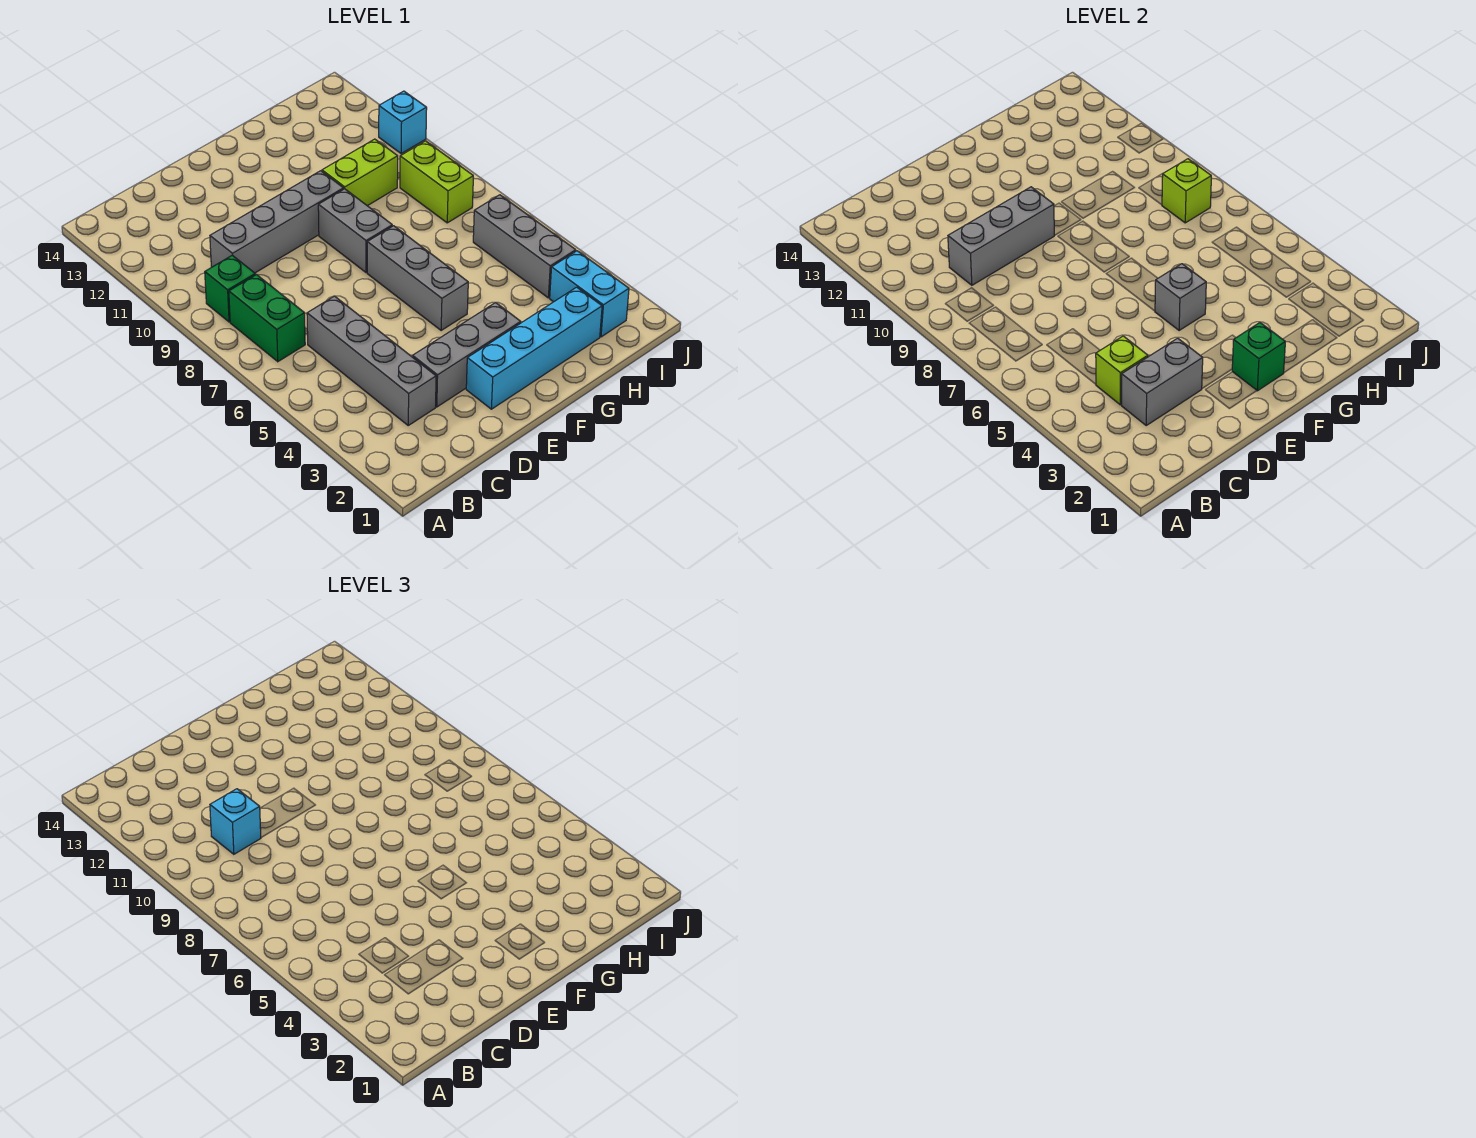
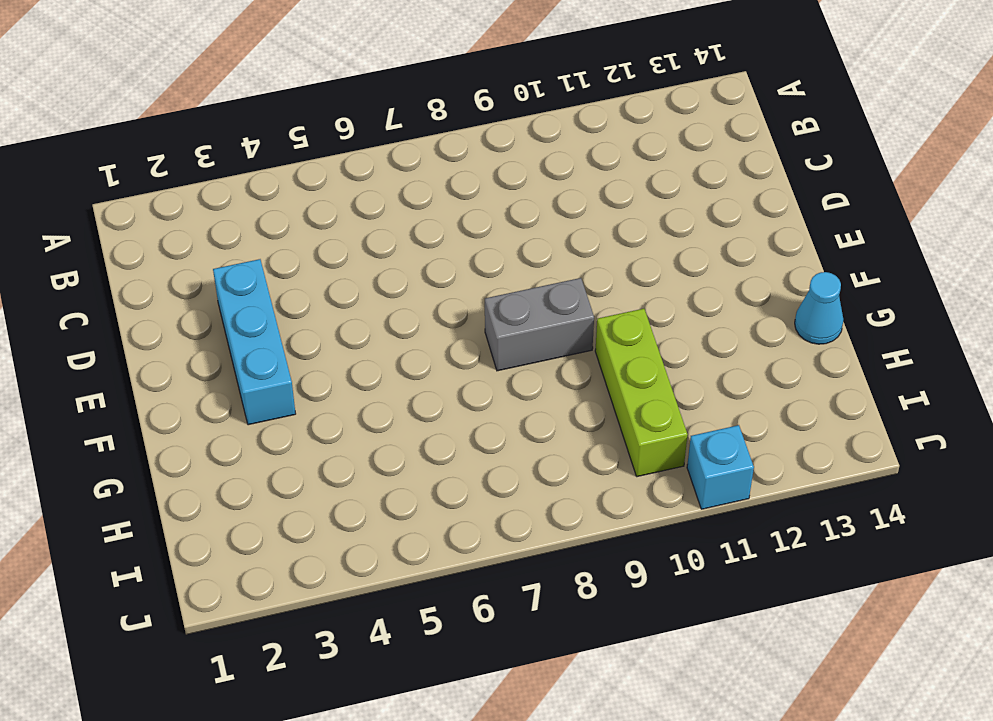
cyan brick D3:F3 level 1 -> grey brick D3:F3 level 1
lime brick G10:I10 level 1 -> lime brick G10:H10 level 1
cyan cone G14 level 1 -> none
none -> green brick B7:B8 level 1
none -> green brick B9 level 1
none -> grey brick C3:C6 level 1

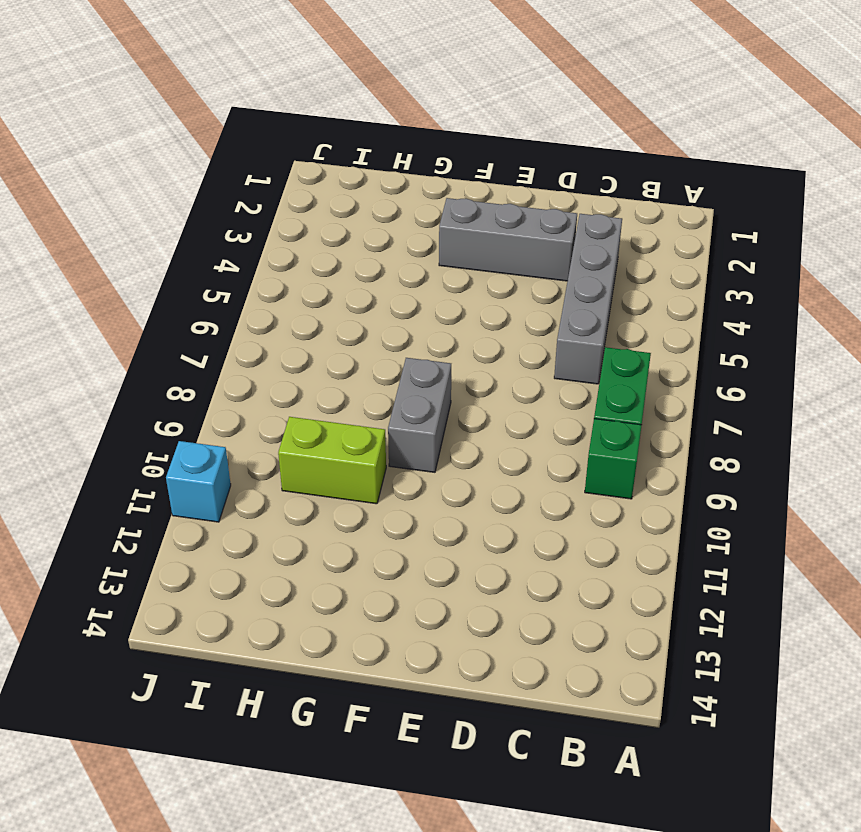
none -> grey brick C10:F10 level 1
none -> cyan brick E2:H2 level 1
none -> grey brick F5:F7 level 1

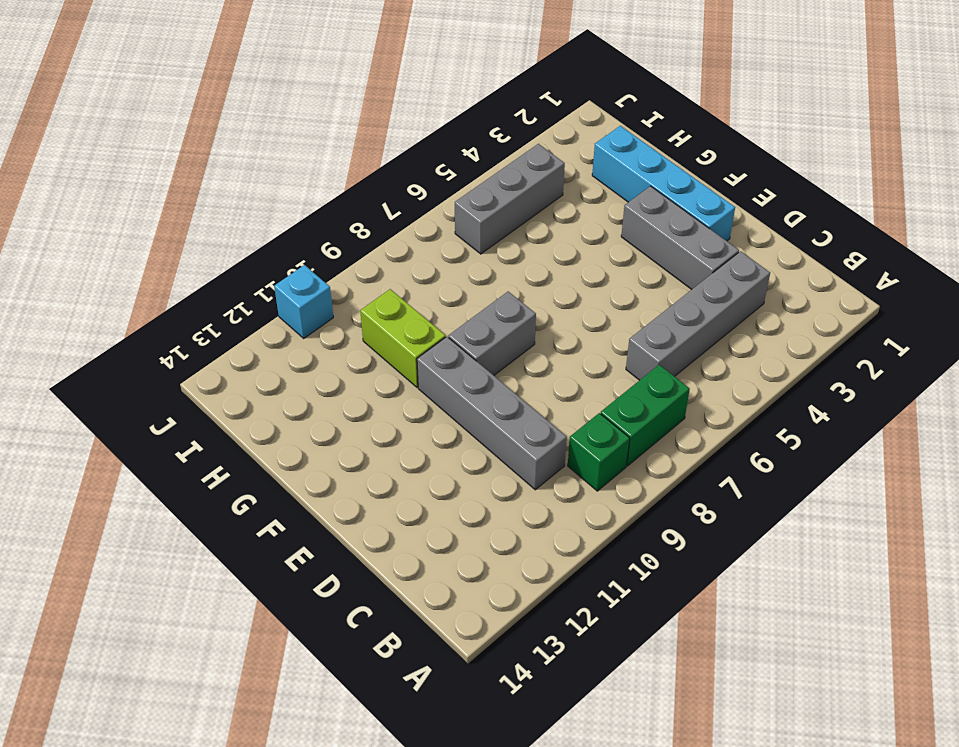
none -> grey brick F5:F7 level 1
none -> cyan brick I2:I3 level 1
none -> lime brick I8:I9 level 1

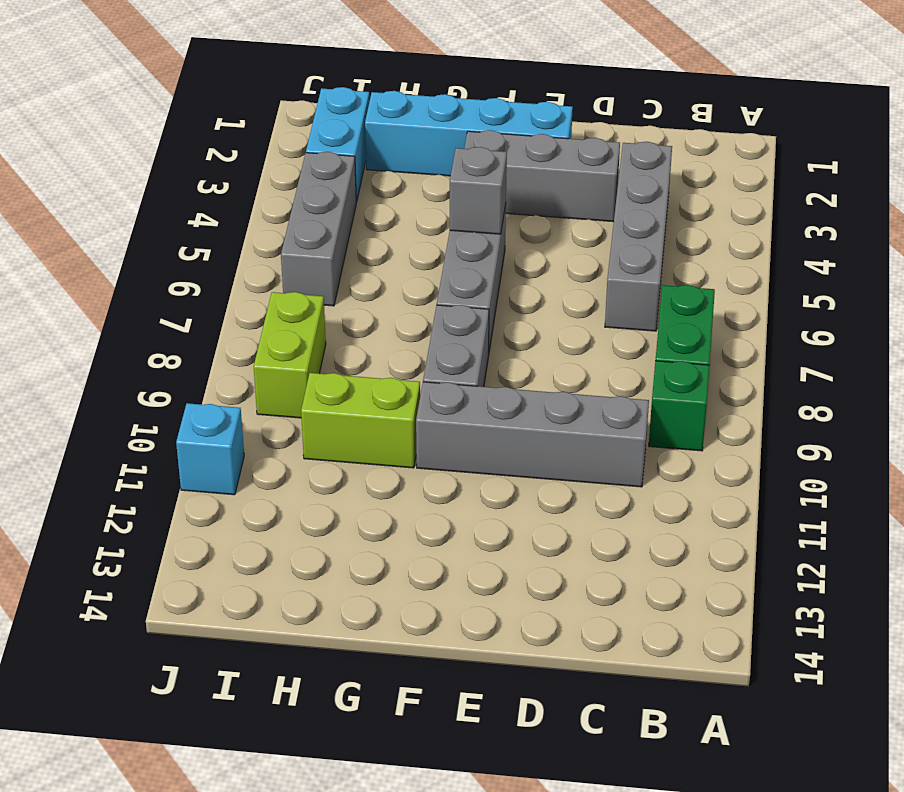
none -> grey brick C3:D3 level 2
none -> lime brick C4 level 2
none -> grey brick C10:E10 level 2

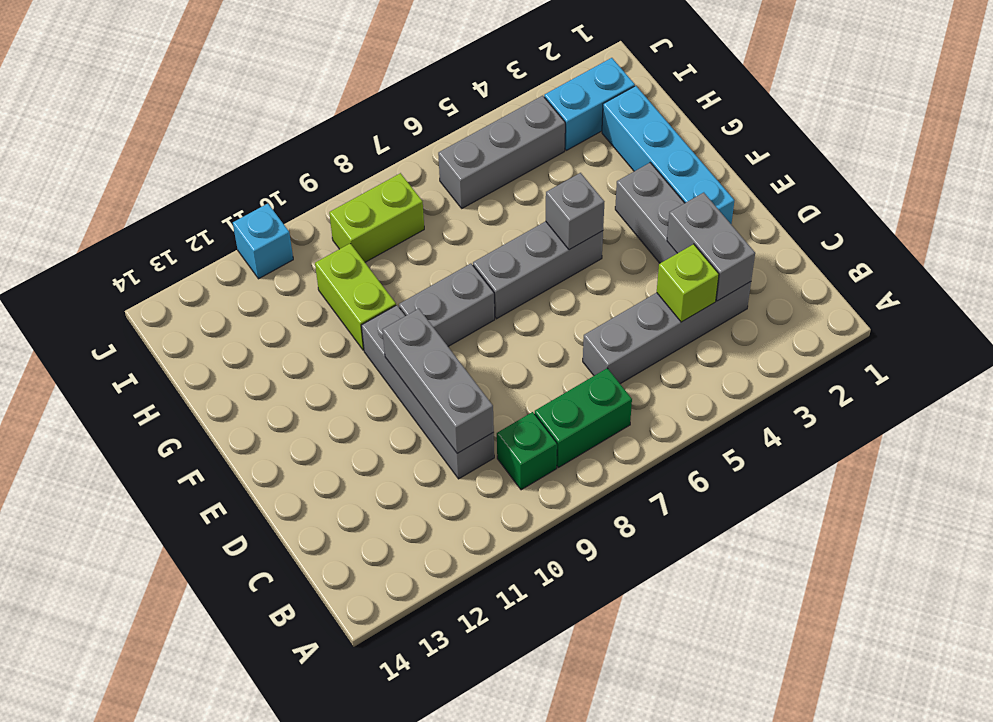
none -> green brick F2 level 2
none -> lime brick I8 level 2
none -> cyan brick C10 level 3

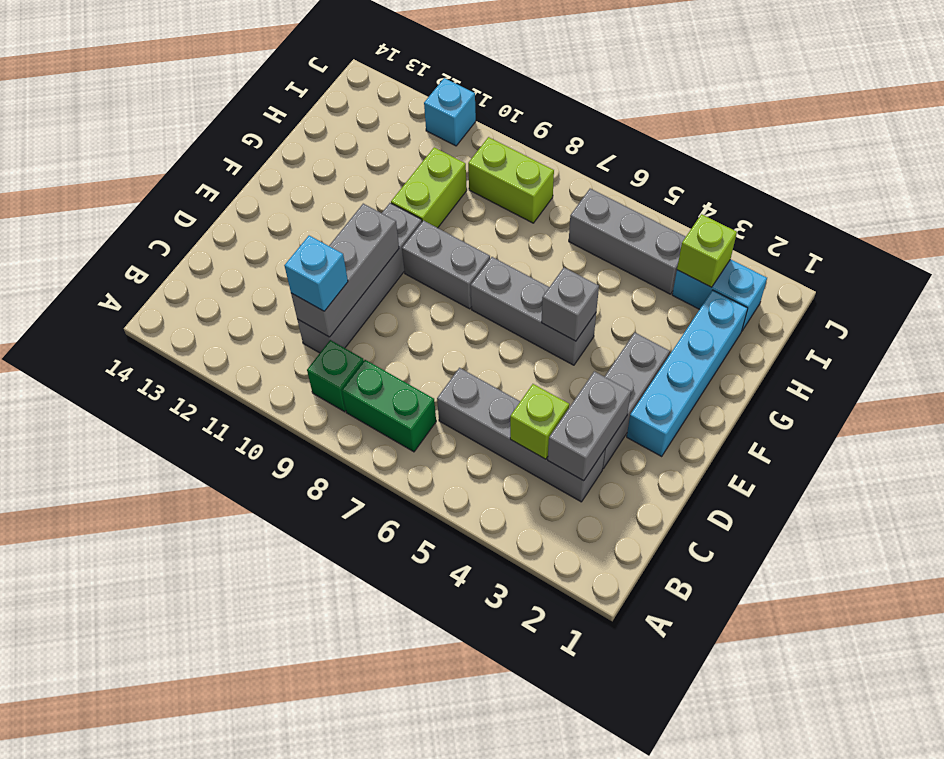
lime brick I3 level 2 -> lime brick I8 level 2
none -> green brick F2 level 2

